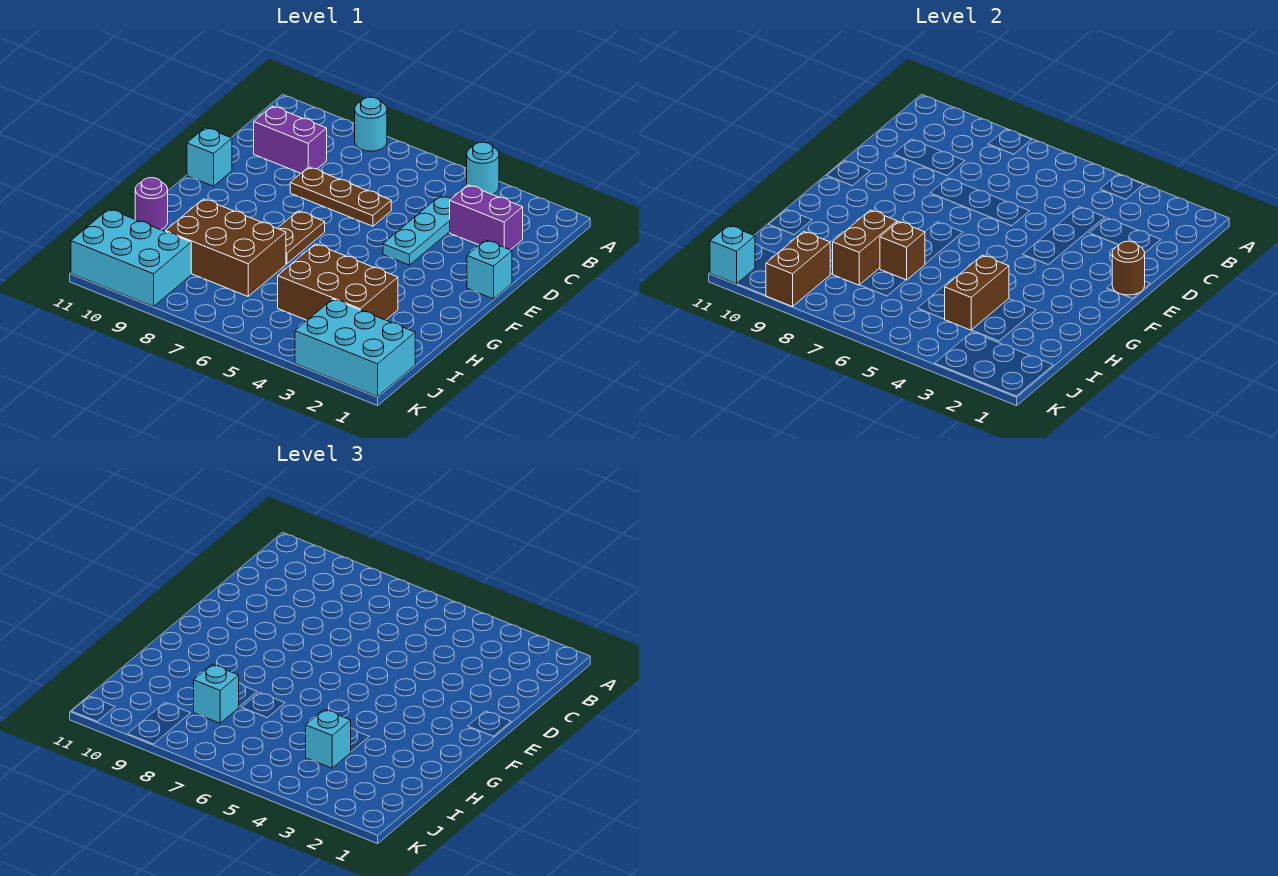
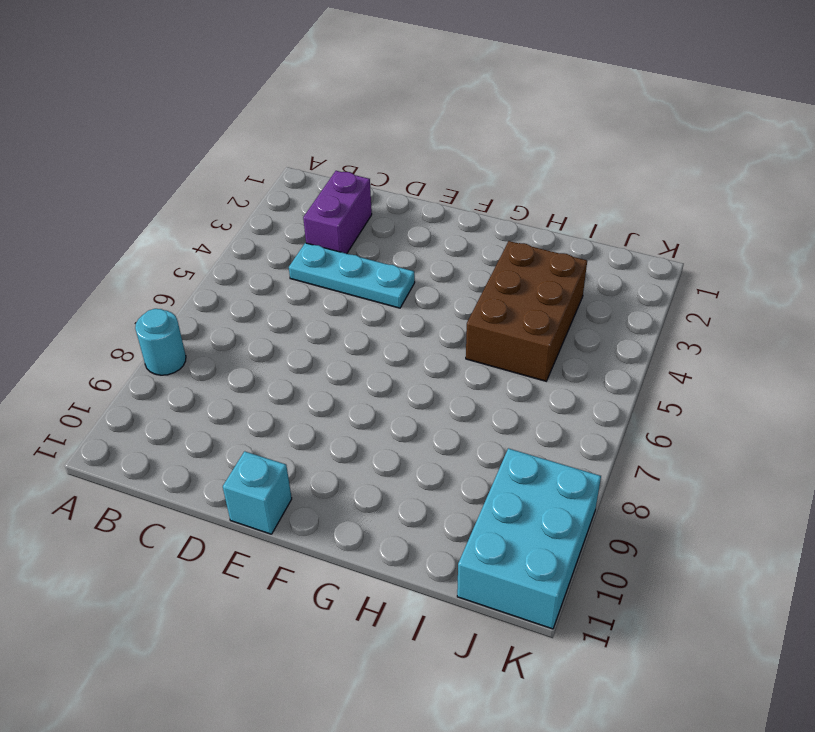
none -> cyan round brick A4 level 1
none -> purple brick C9:C10 level 1
none -> brown plate D6:D8 level 1

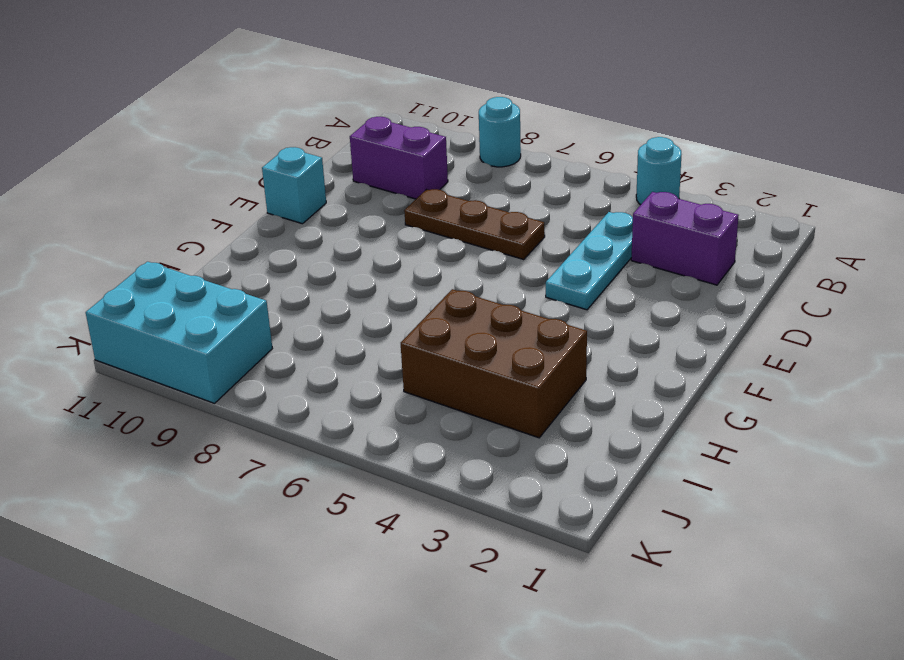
none -> cyan brick E1 level 1
none -> brown plate F7:G7 level 1
none -> brown brick H7:I9 level 1

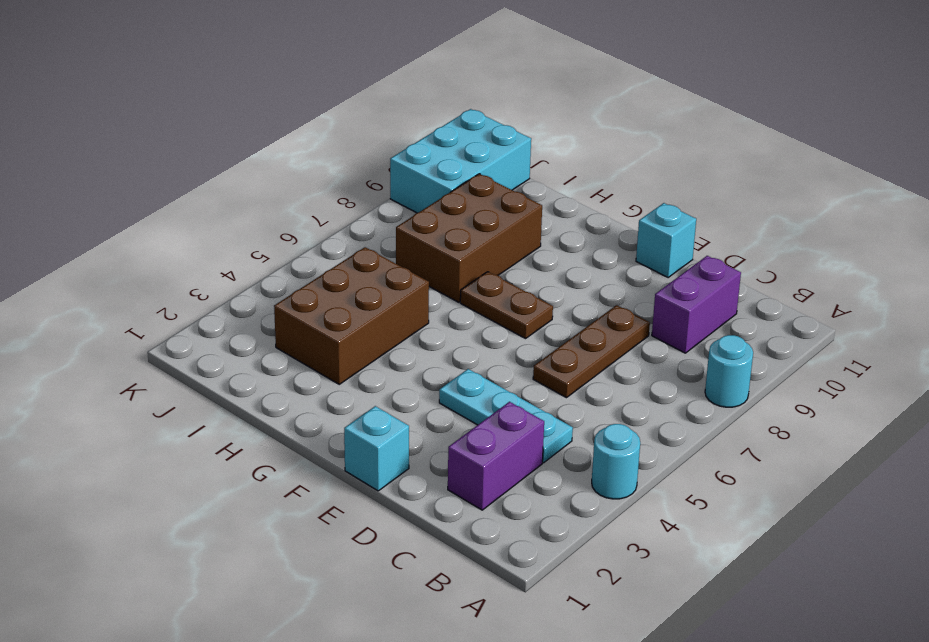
none -> purple round brick H11 level 1
none -> cyan brick J1:K3 level 1
none -> brown round brick E1 level 2

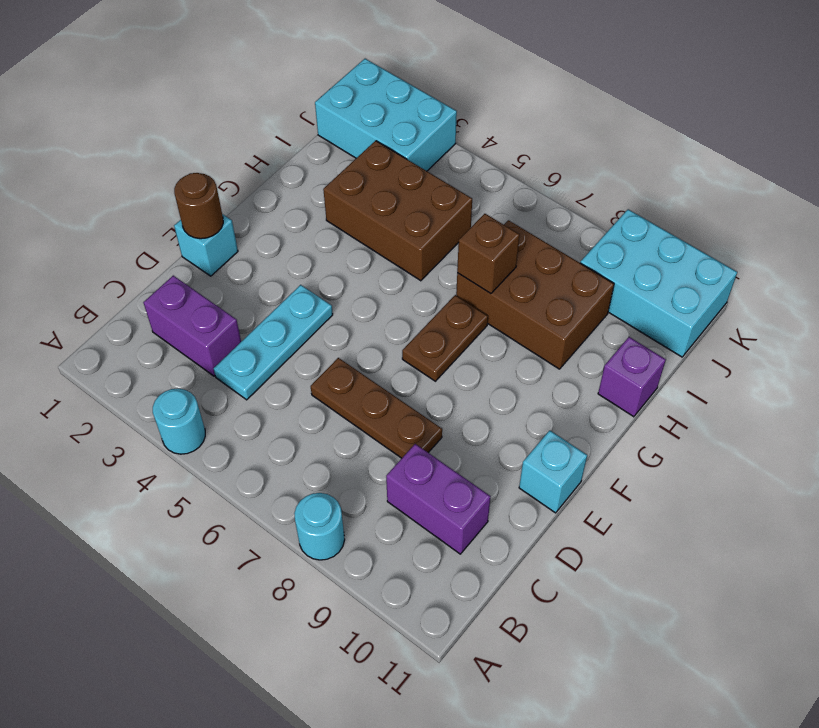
purple brick H11 level 1 -> purple round brick H11 level 1
none -> brown brick H4:I4 level 2
none -> brown brick H8:I8 level 2
none -> brown brick J9:K9 level 2

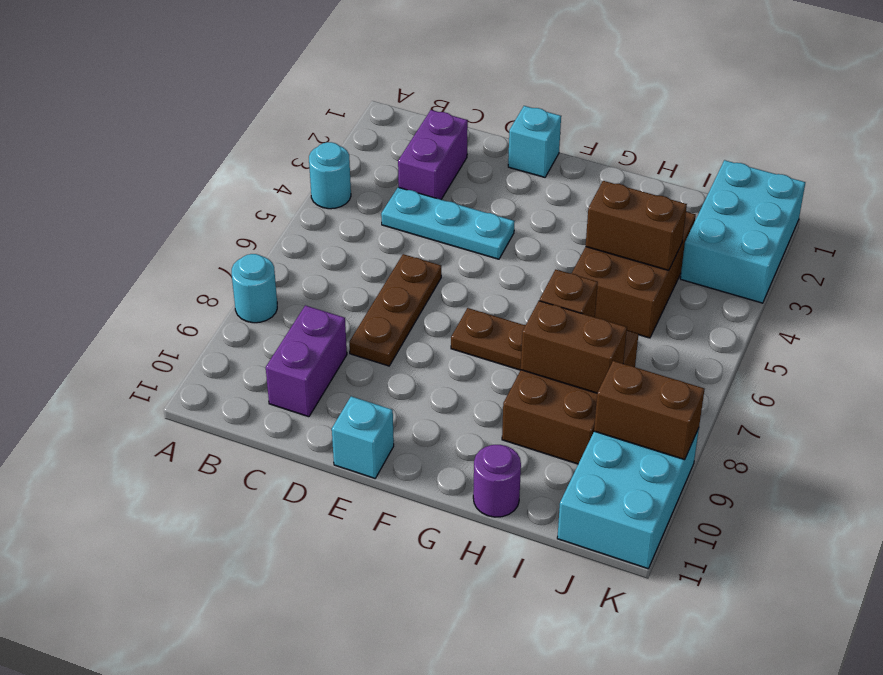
none -> brown round brick E1 level 2
none -> cyan brick K11 level 2
none -> cyan brick I4 level 3

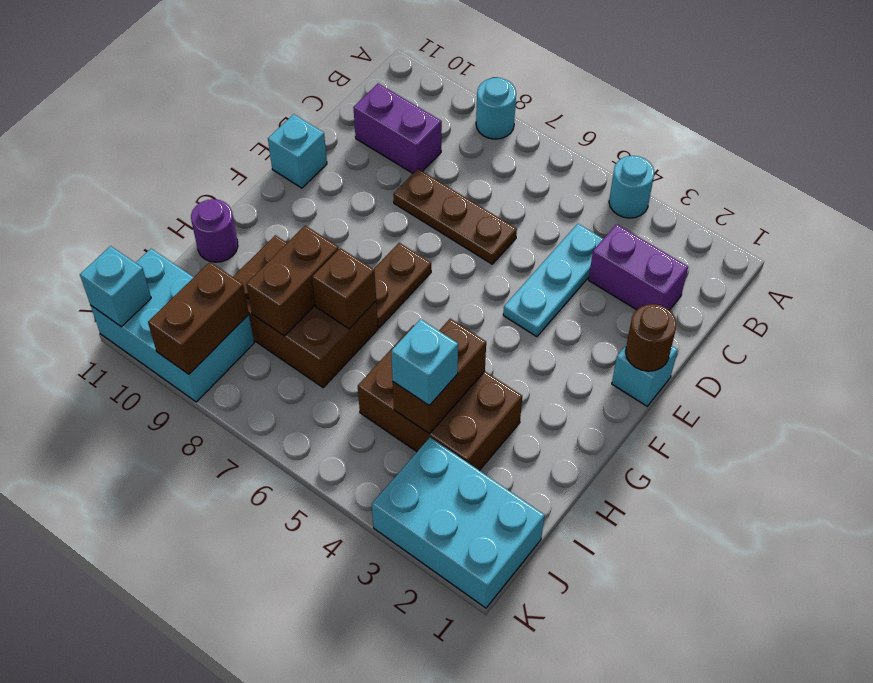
none -> cyan brick I8 level 3

